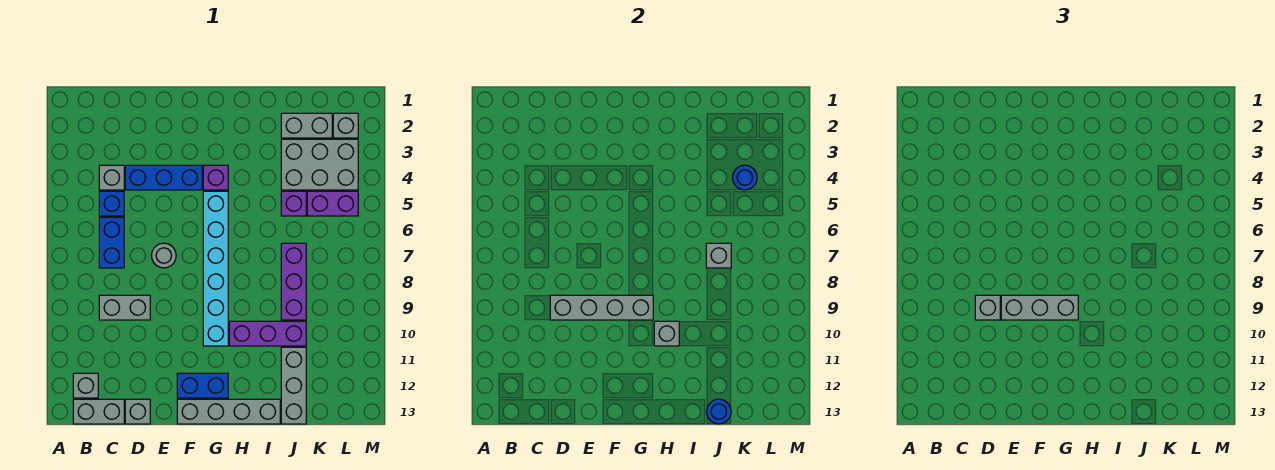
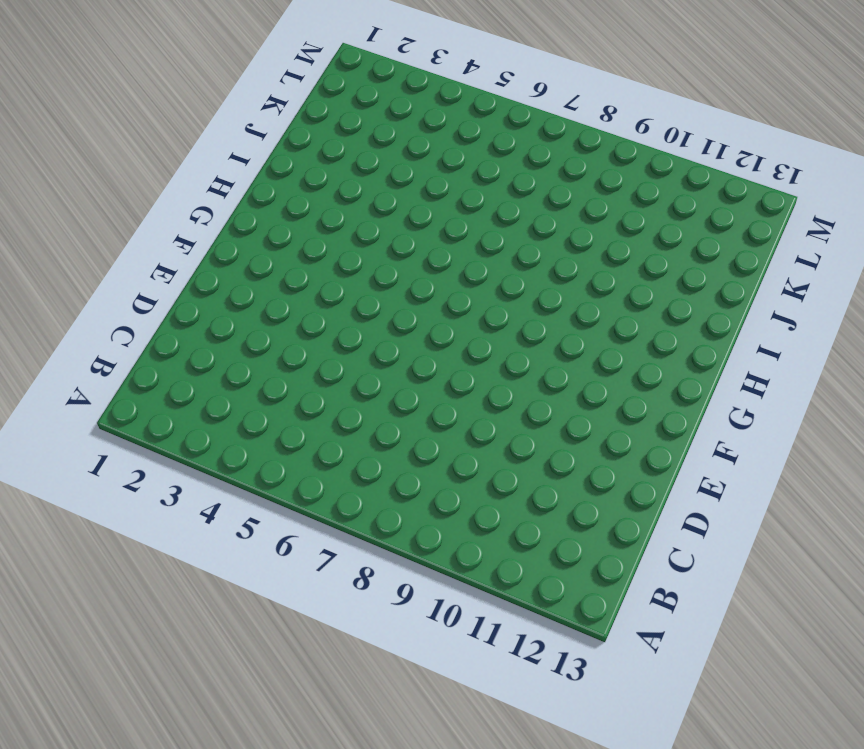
none -> grey brick B12 level 1
none -> grey brick B13:C13 level 1
none -> grey brick C4 level 1

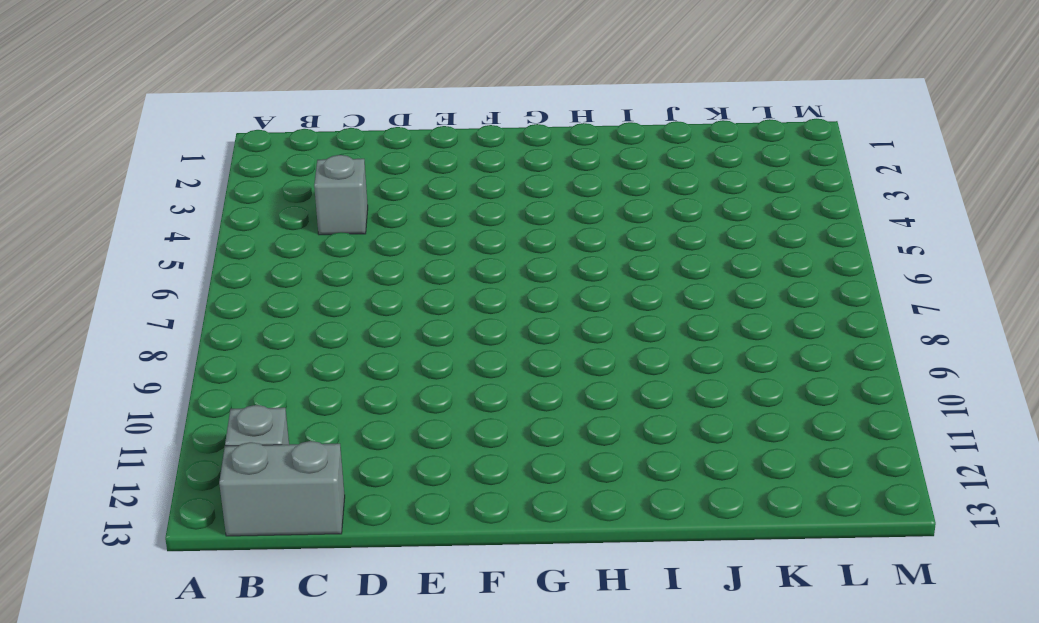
none -> blue brick C5 level 1
none -> blue brick C6:C7 level 1
none -> grey brick C9:D9 level 1

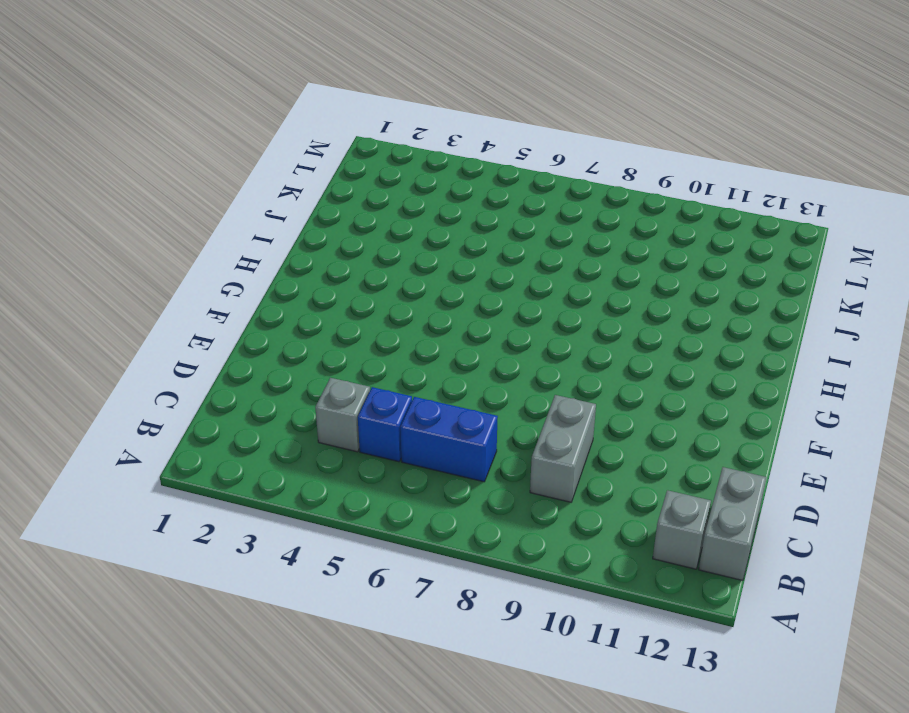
none -> blue brick D4:F4 level 1
none -> grey brick D13 level 1
none -> grey round brick E7 level 1

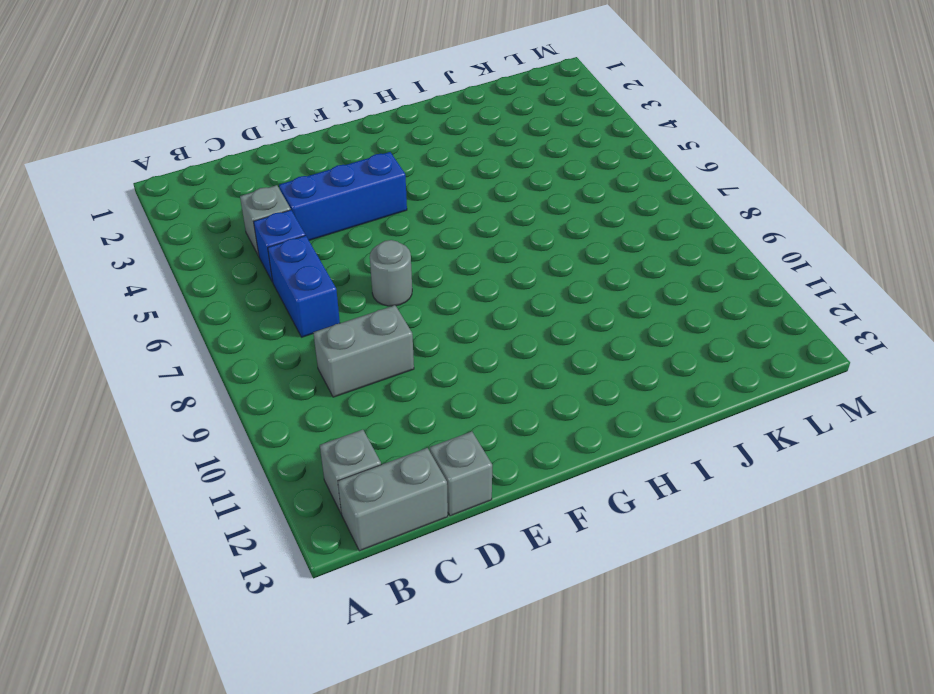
none -> blue brick F12:G12 level 1
none -> grey brick F13:I13 level 1
none -> purple brick G4 level 1

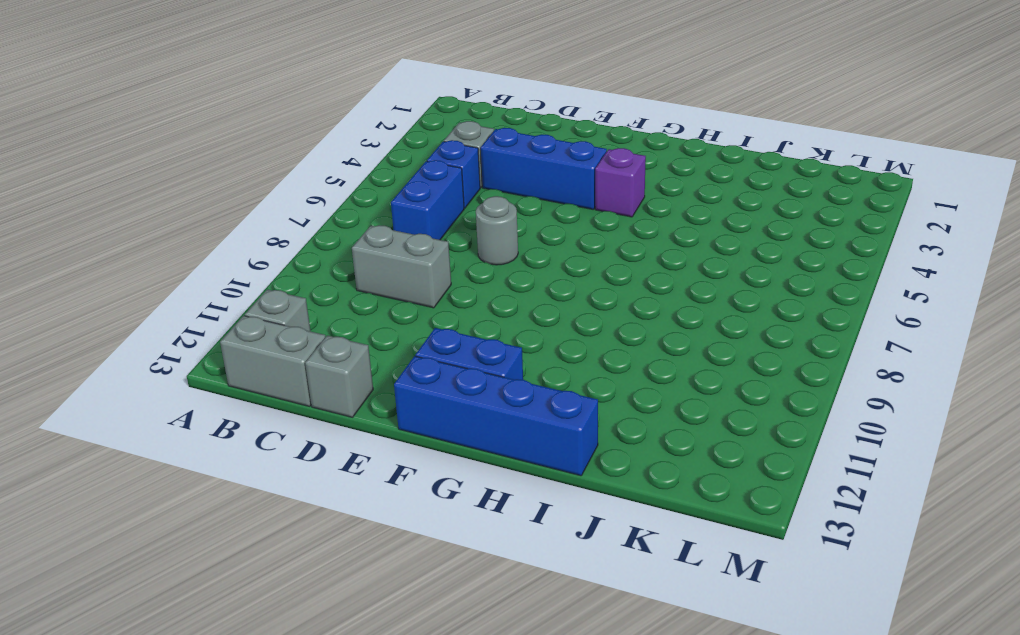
blue brick F13:I13 level 1 -> grey brick F13:I13 level 1
none -> cyan brick G5:G10 level 1
none -> purple brick H10:J10 level 1
none -> grey brick J2:K2 level 1

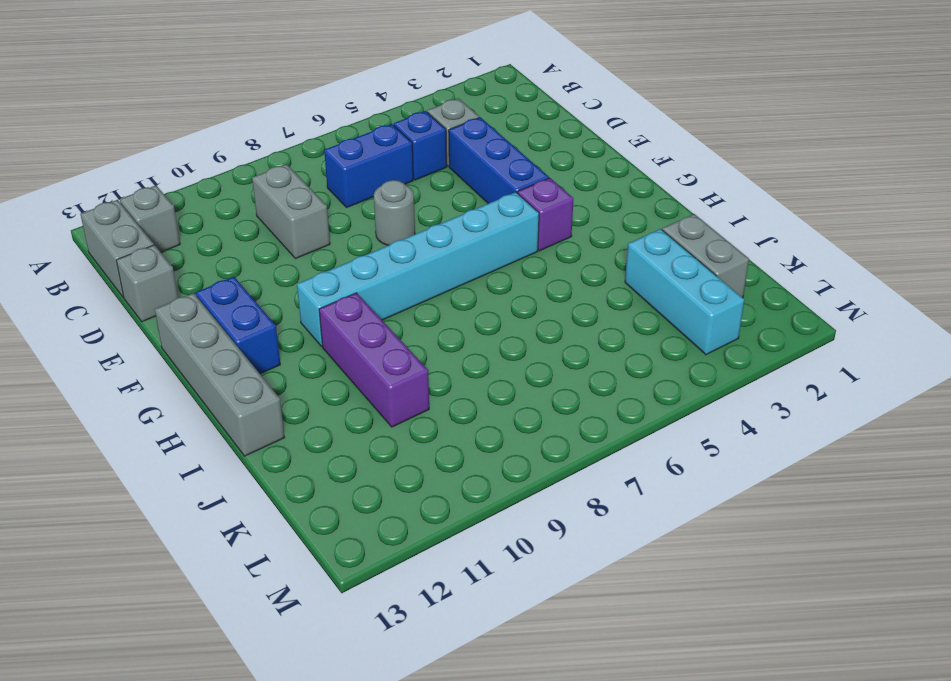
cyan brick J3:L3 level 1 -> grey brick J3:L4 level 1
none -> purple brick J5 level 1
none -> purple brick J7:J9 level 1
none -> grey brick J11:J13 level 1

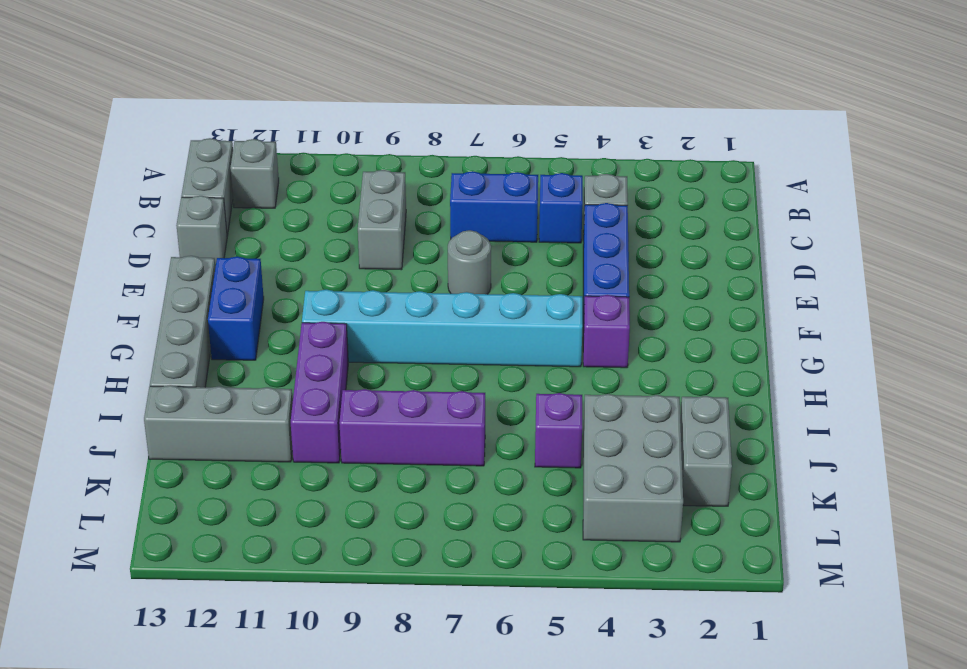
none -> purple brick K5:L5 level 1
none -> grey brick L2 level 1
none -> grey brick D9:G9 level 2

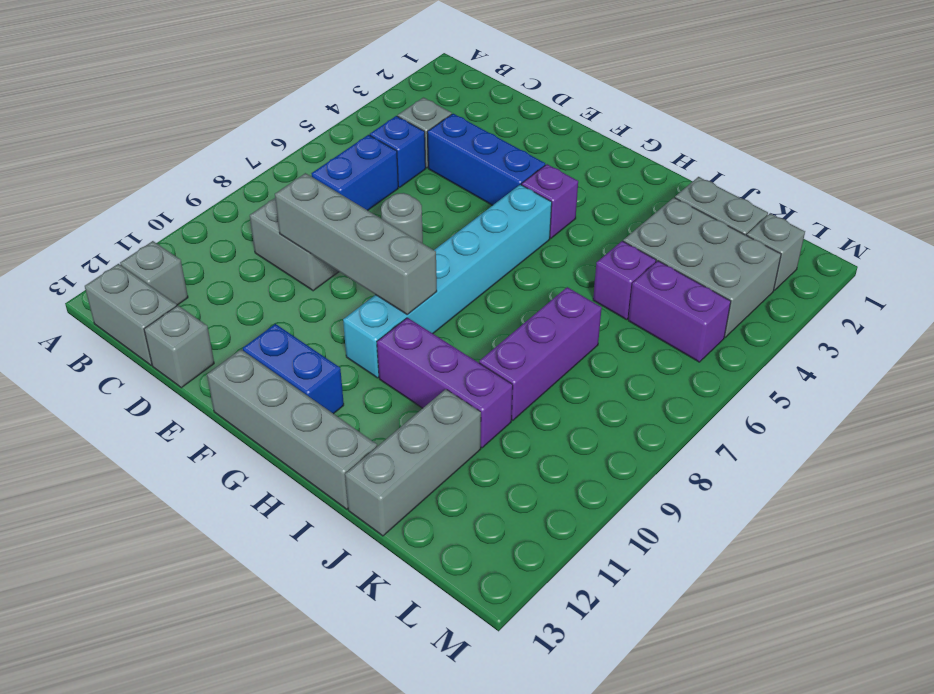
none -> grey brick H10 level 2
none -> grey brick J7 level 2
none -> blue round brick J13 level 2

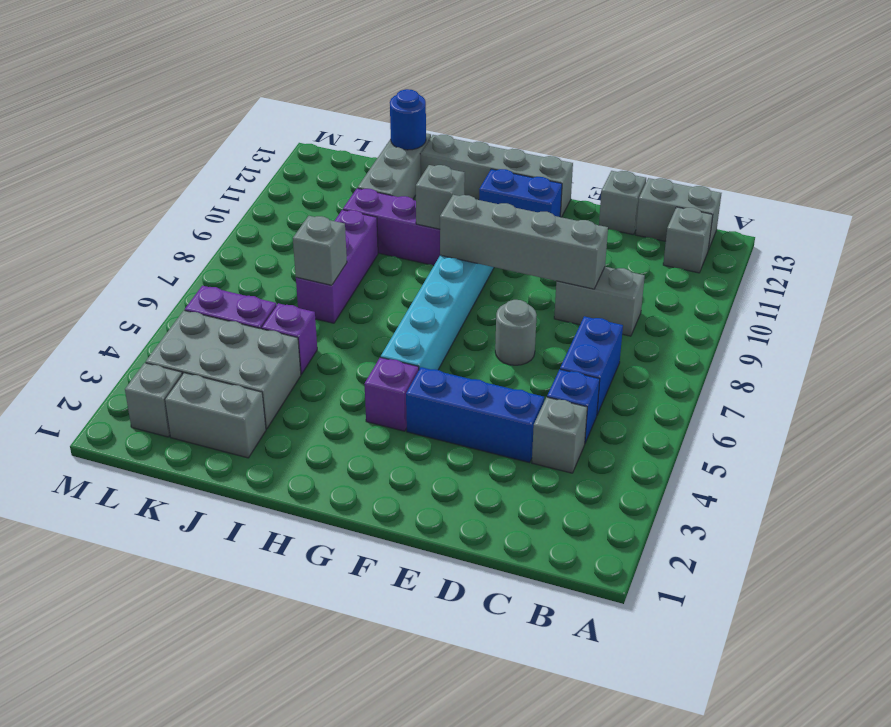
none -> blue round brick K4 level 2
none -> grey brick D9 level 3
none -> grey brick E9:G9 level 3

